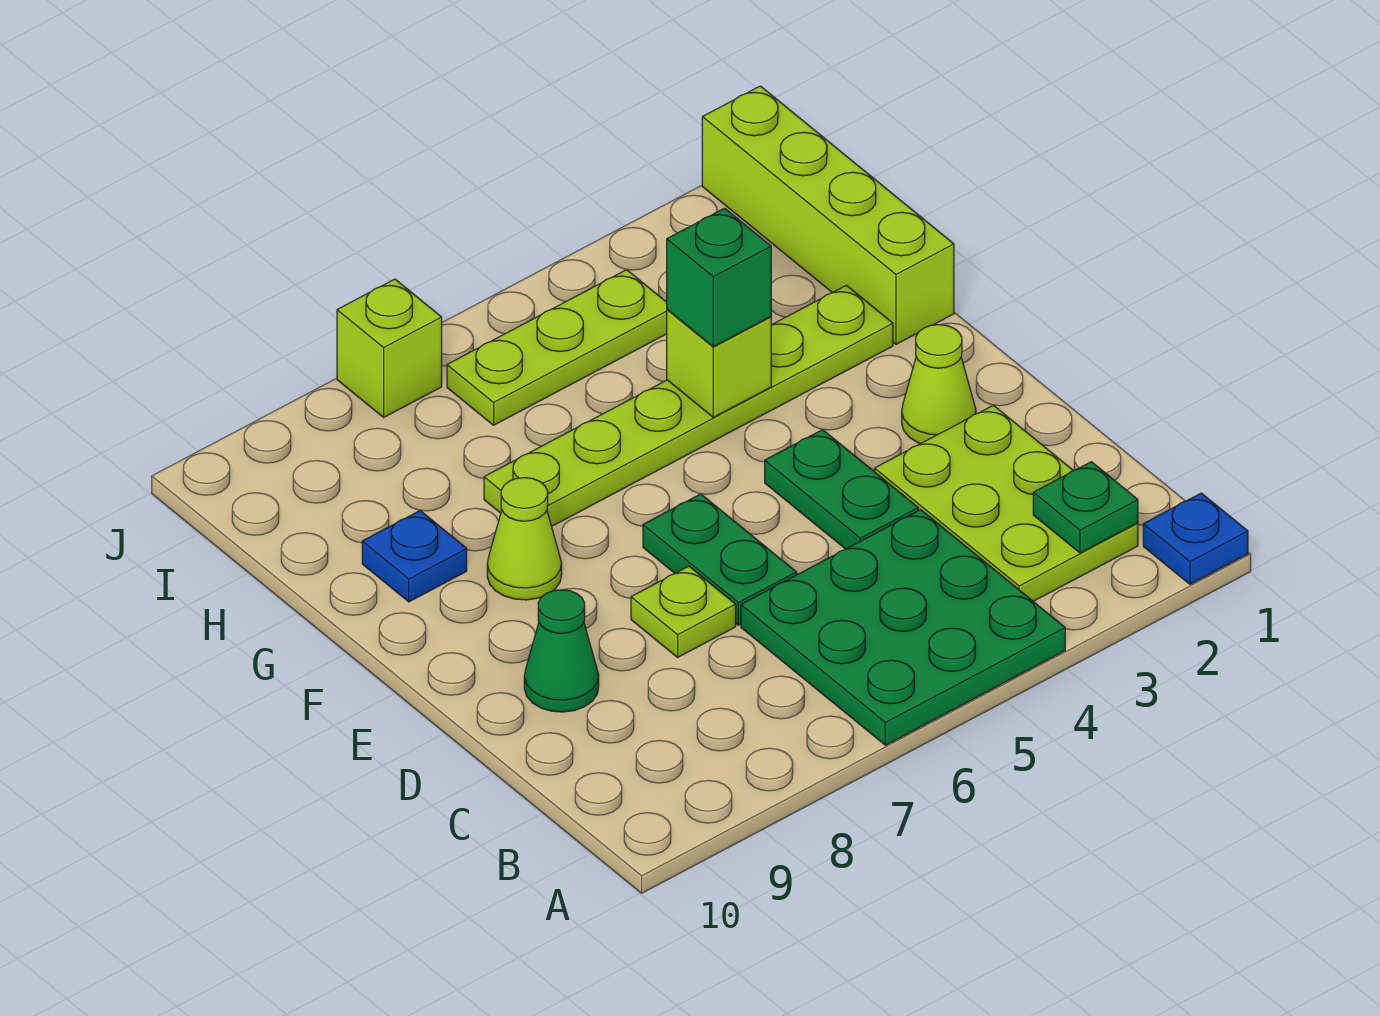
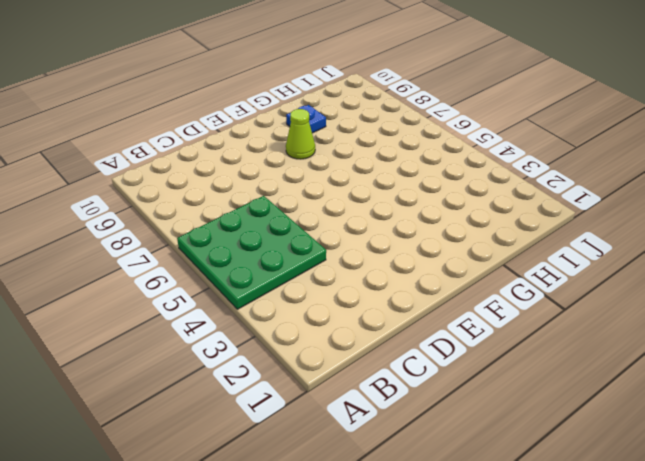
none -> blue plate A1 level 1
none -> lime plate B2:D3 level 1
none -> green plate D4:E4 level 1

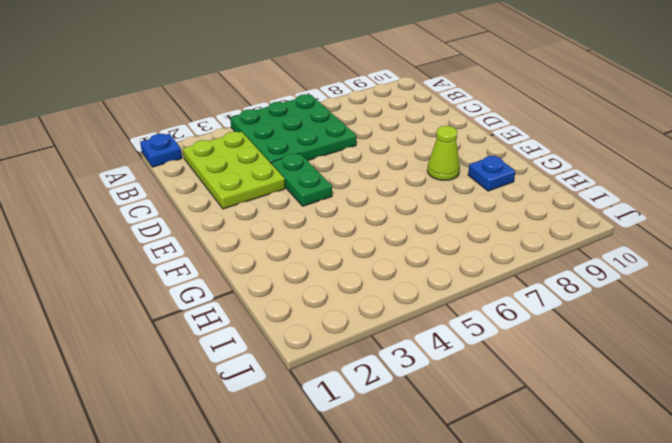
none -> green plate D6:E6 level 1
none -> lime plate D7 level 1
none -> green cone D9 level 1

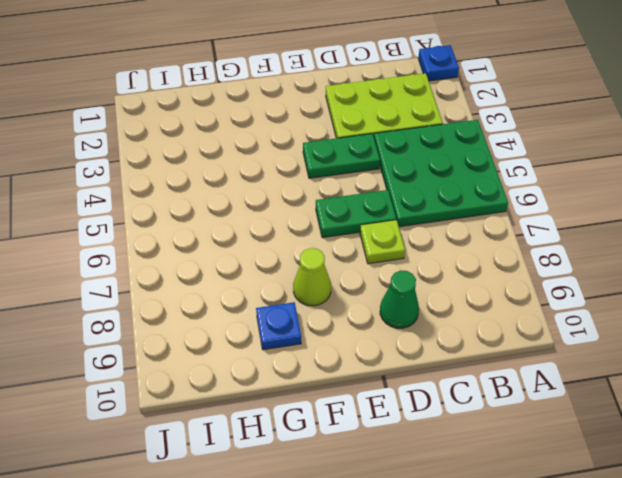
none -> lime cone E2 level 1
none -> lime brick G1:J1 level 1
none -> lime plate G2:G7 level 1

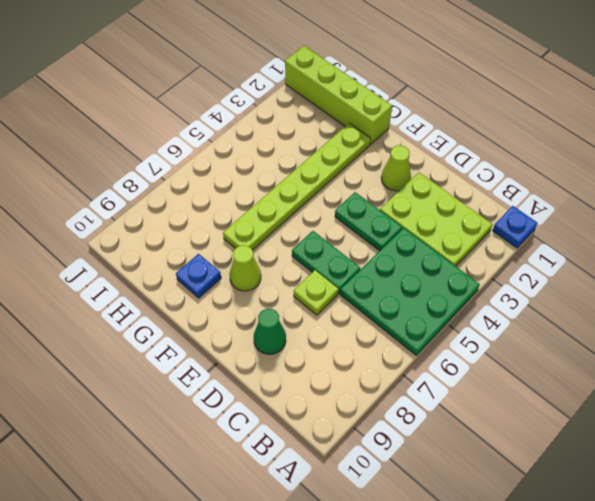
none -> lime plate I4:I6 level 1
none -> lime brick J7 level 1
none -> green plate B2 level 2

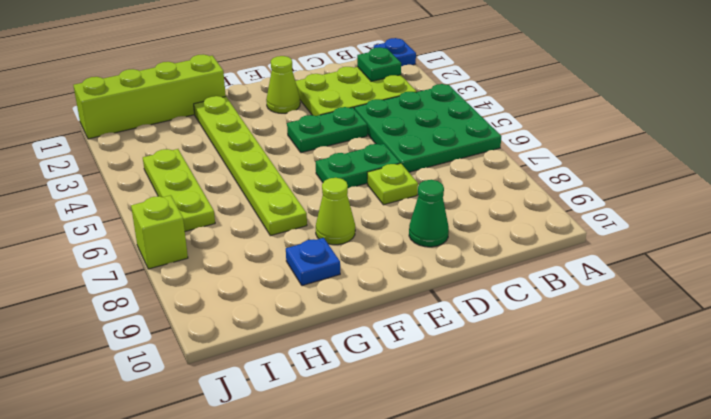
none -> lime brick G4 level 2
none -> green brick G4 level 3

